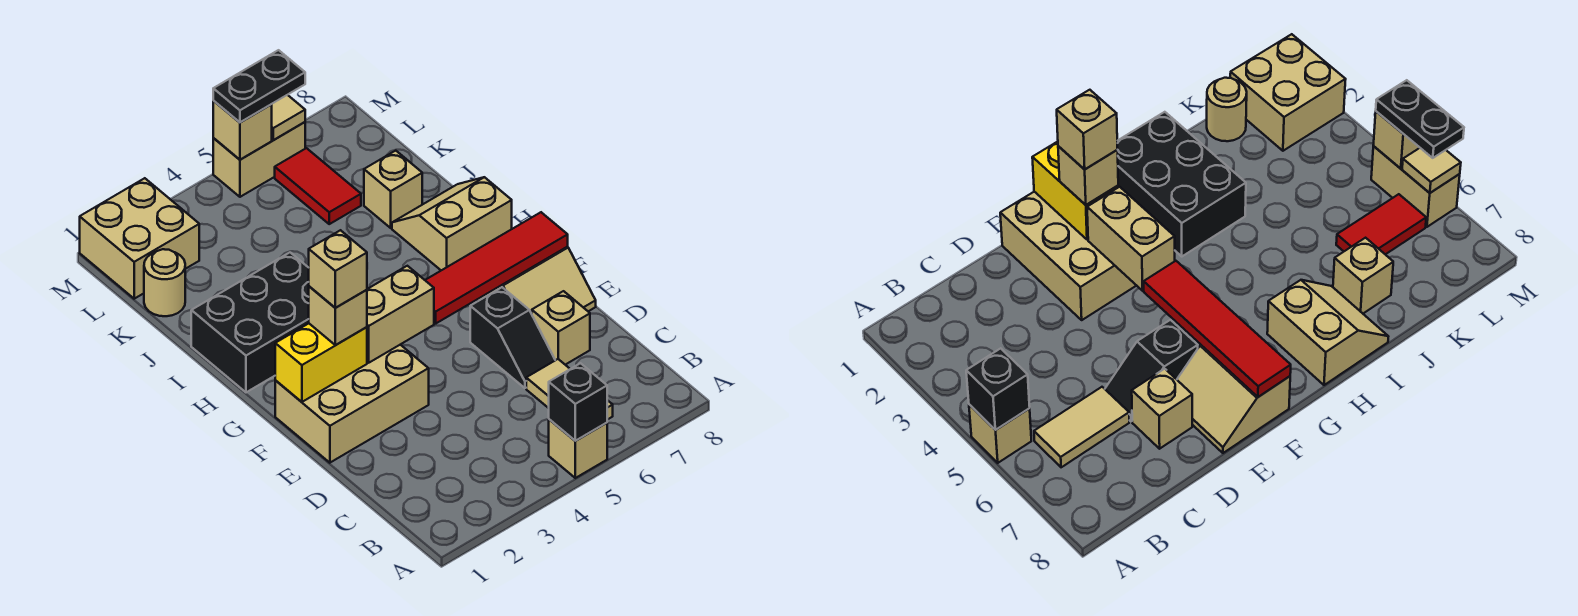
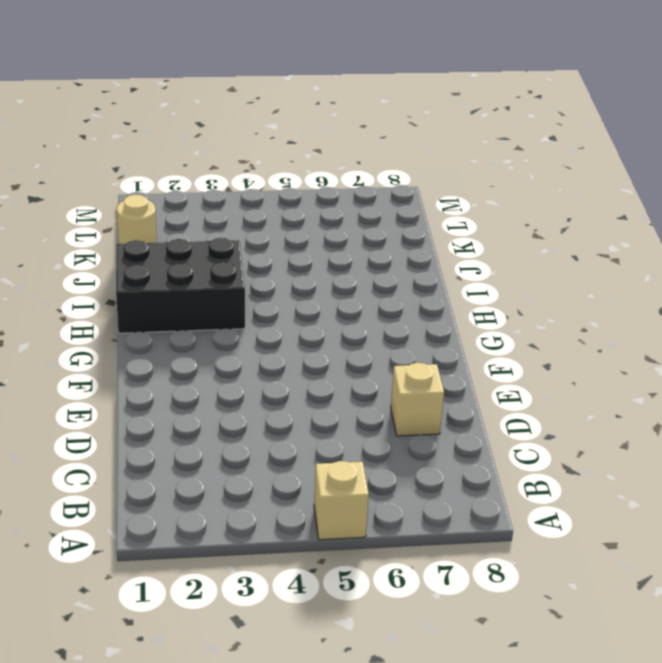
none -> tan tile B6:C6 level 1
none -> black slope D6:E6 level 1 top E
none -> tan brick E1:F3 level 1

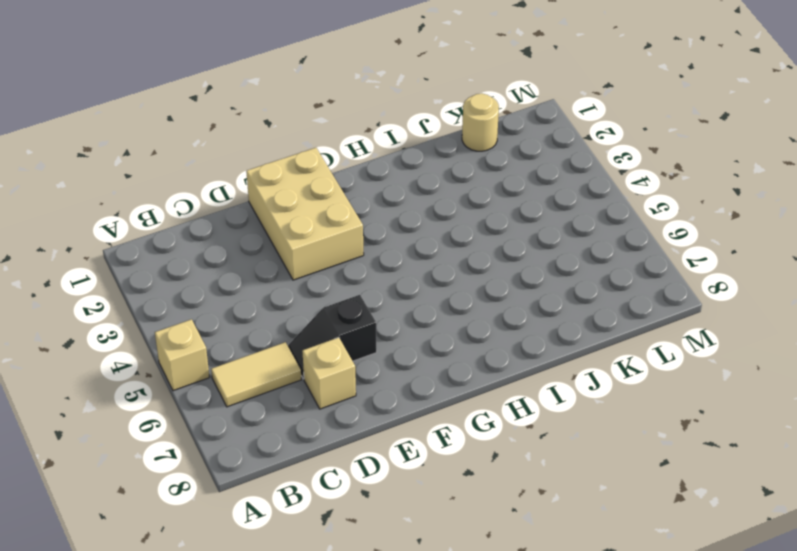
none -> tan slope E7:F8 level 1 top F
none -> black brick H1:I3 level 1
none -> tan slope H7:I8 level 1 top H

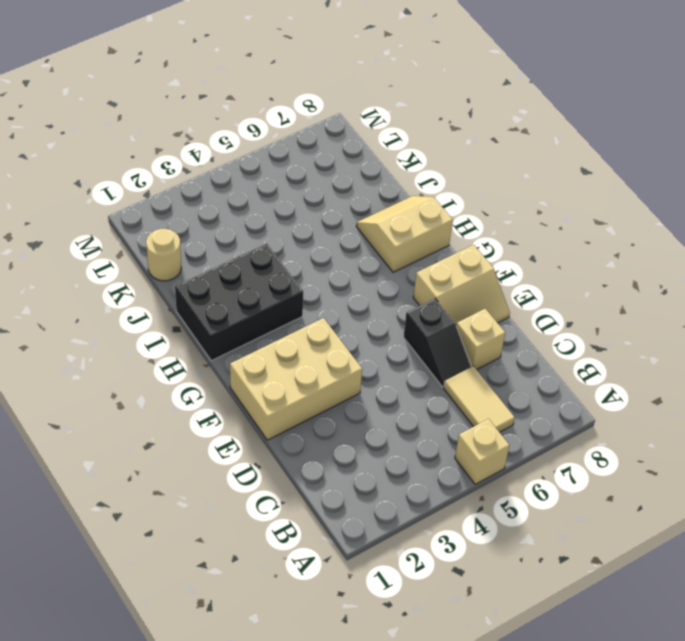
none -> tan brick J7 level 1
none -> red tile K6:L6 level 1
none -> tan brick L1:M2 level 1

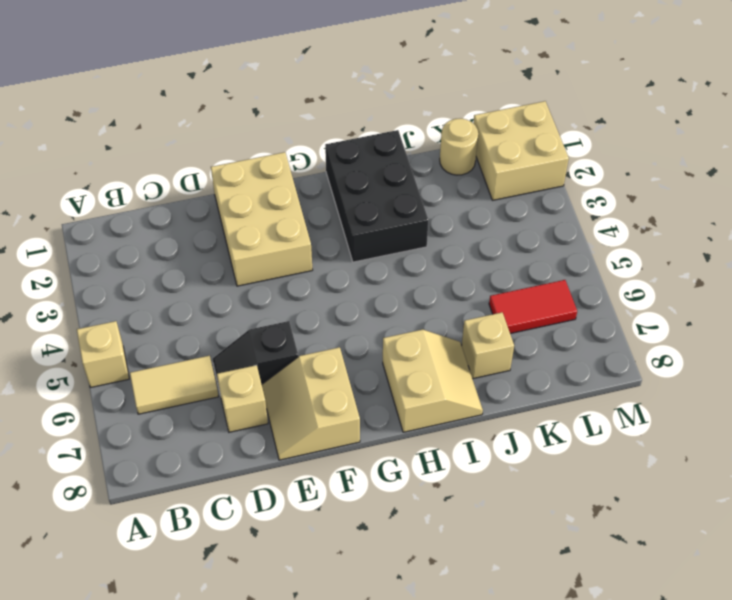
none -> tan brick M5:M6 level 1
none -> black brick A5 level 2
none -> yellow brick F1:F2 level 2

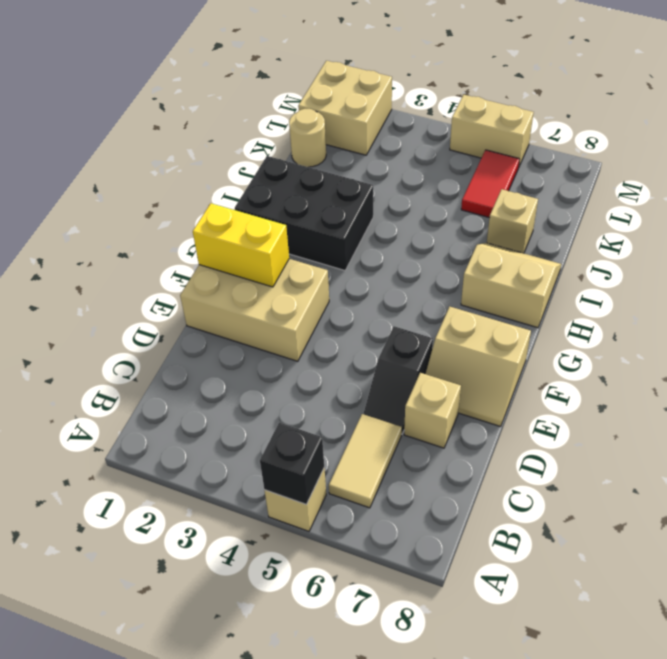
none -> tan brick F3:F4 level 2
none -> red tile F5:F8 level 2
none -> tan brick M5 level 2

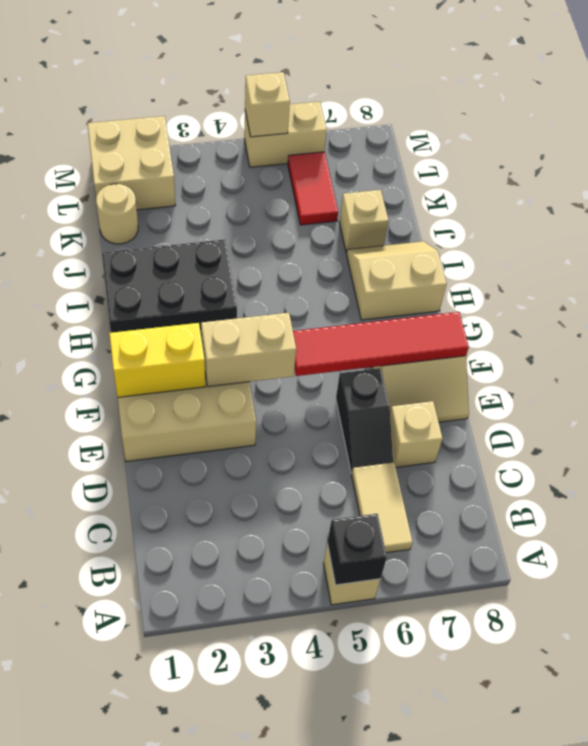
none -> tan tile M6 level 2
none -> tan brick F2 level 3
none -> black plate M5:M6 level 3

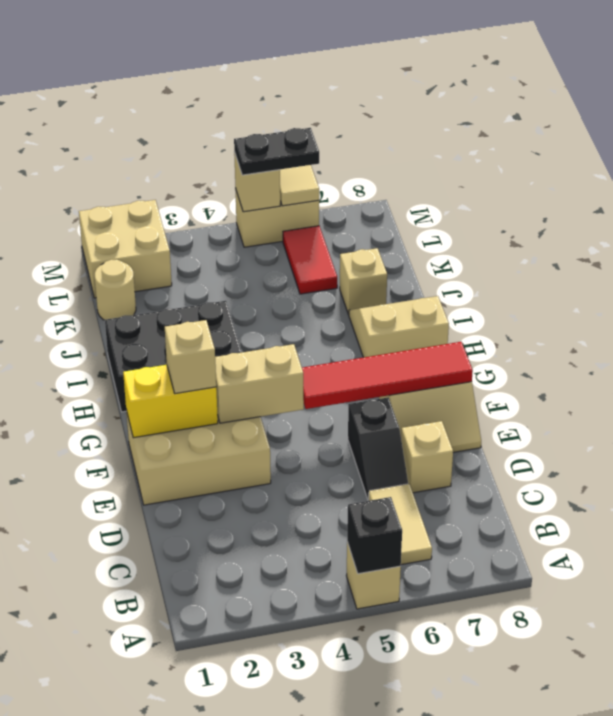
none -> tan brick F2 level 4

